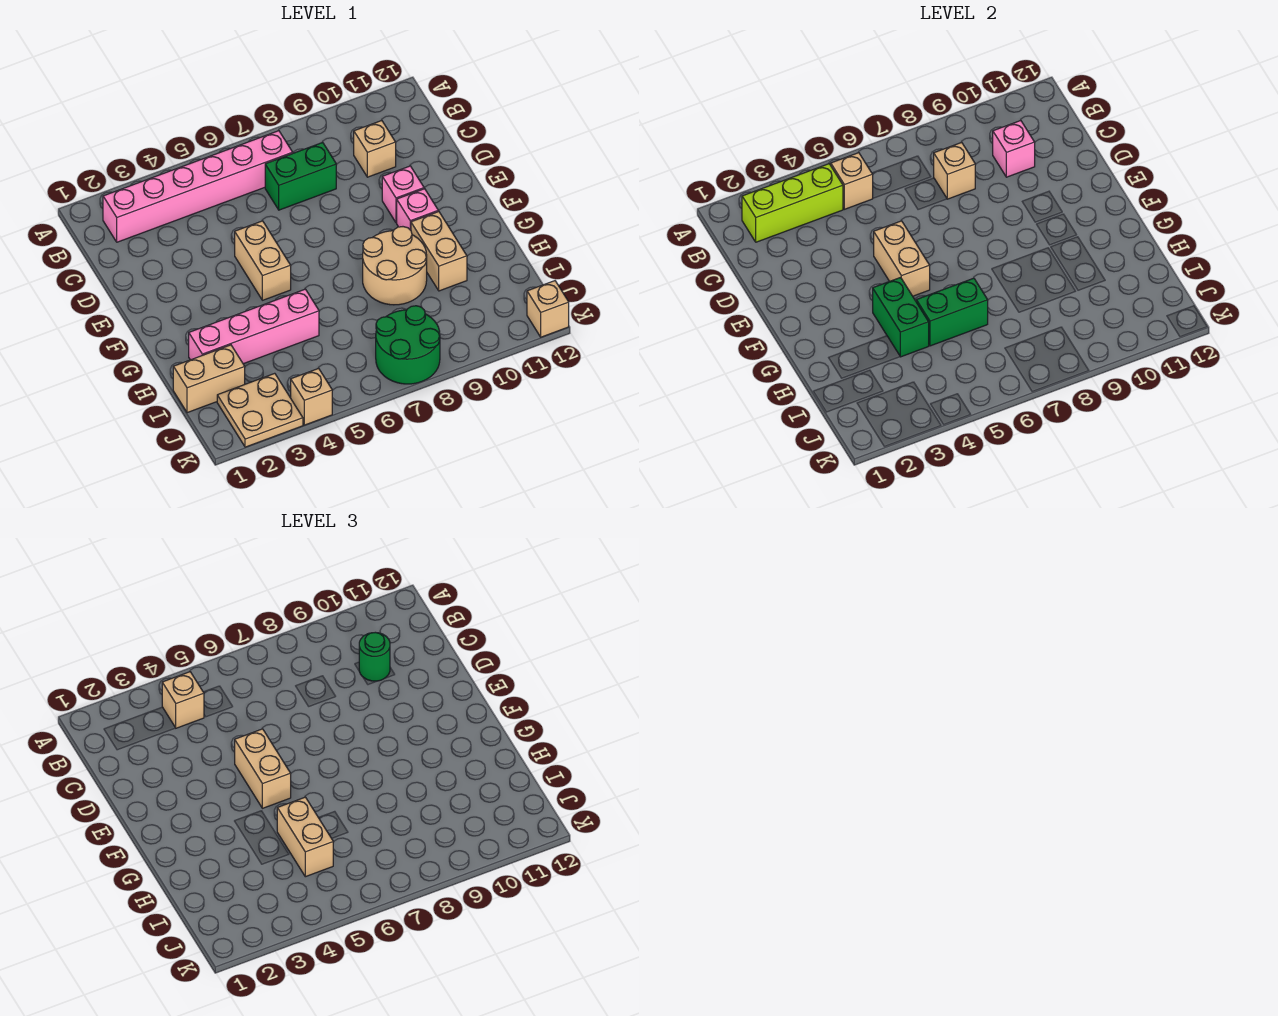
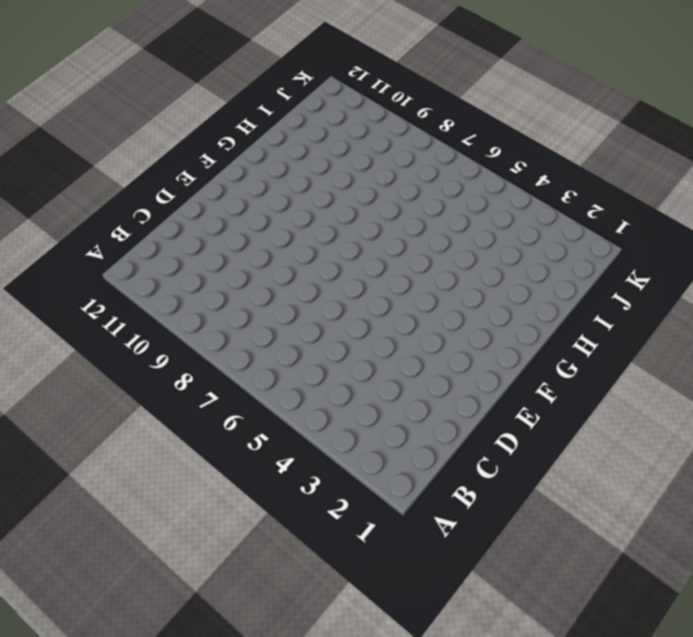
none -> pink brick B2:B7 level 1
none -> green brick C7:C8 level 1
none -> tan brick C10 level 1

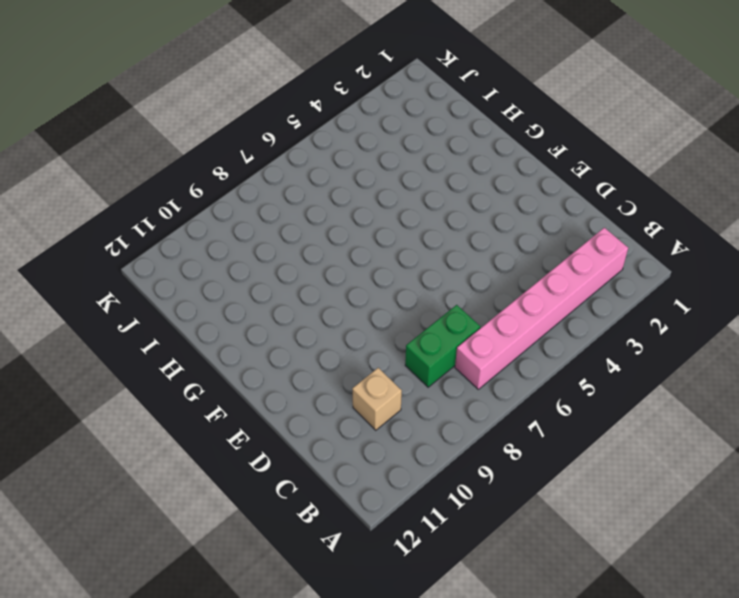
none -> tan brick E5:F5 level 1
none -> pink brick E10 level 1
none -> pink brick F10 level 1

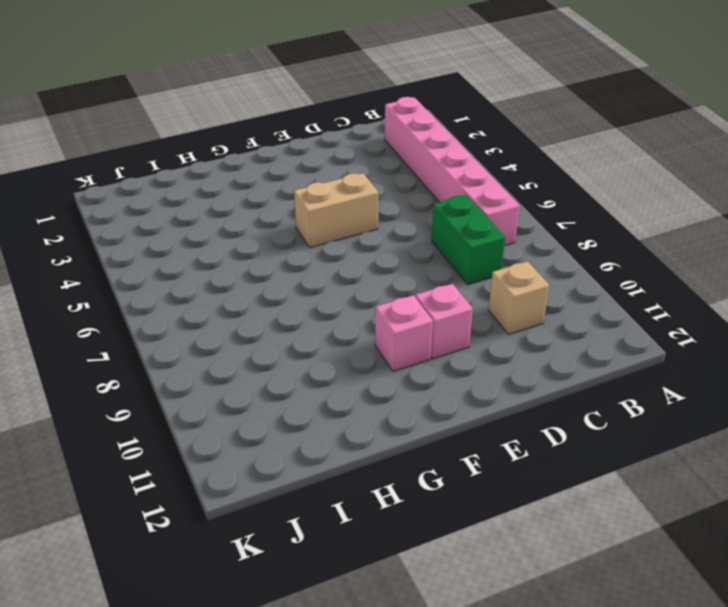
none -> tan round brick G8:H9 level 1
none -> tan brick G10:H10 level 1
none -> pink brick H2:H5 level 1

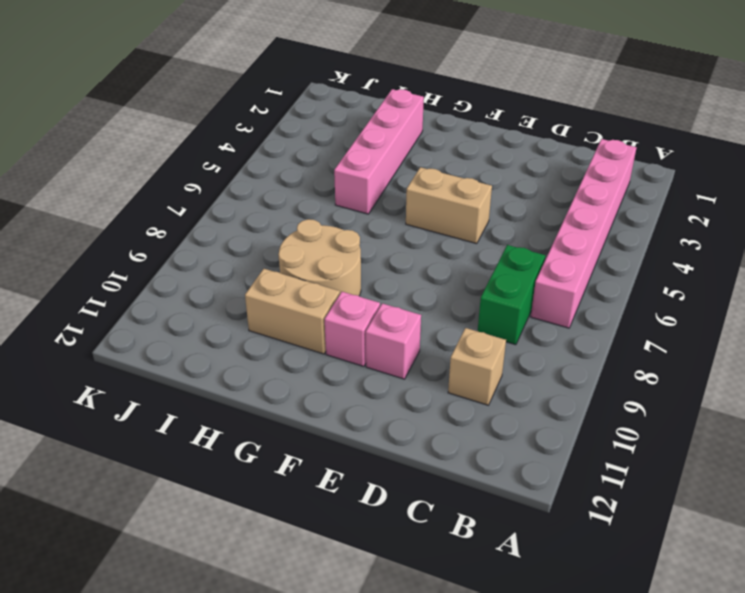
none -> tan brick I1:I2 level 1
none -> tan plate J2:K3 level 1
none -> green round brick J7:K8 level 1

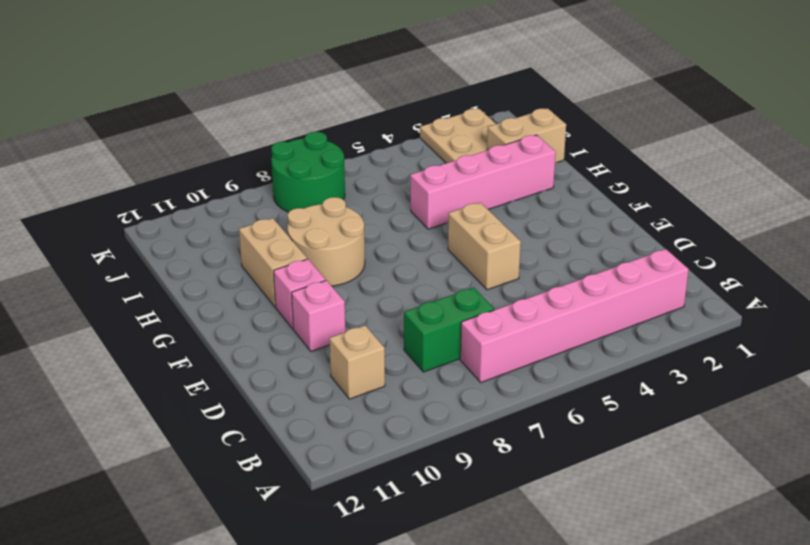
none -> tan brick K4 level 1
none -> tan brick K12 level 1
none -> lime brick B2:B4 level 2

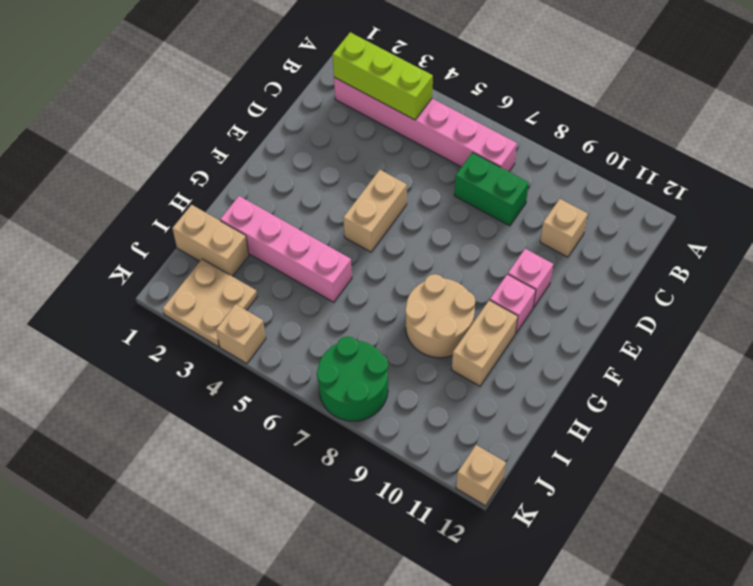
none -> tan brick B5 level 2
none -> tan brick C8 level 2
none -> pink brick C10 level 2

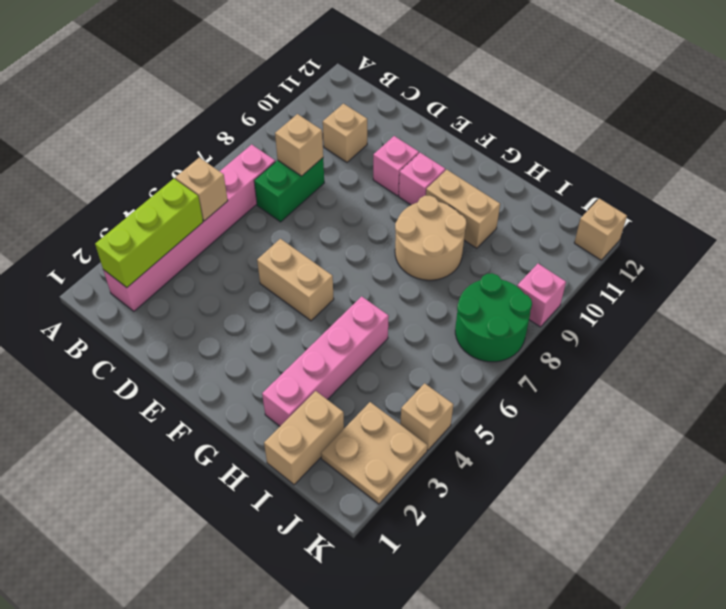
pink brick K9 level 1 -> pink brick C10 level 2
none -> tan brick E5:F5 level 2
none -> green brick G4:H4 level 2
none -> green brick H5:H6 level 2

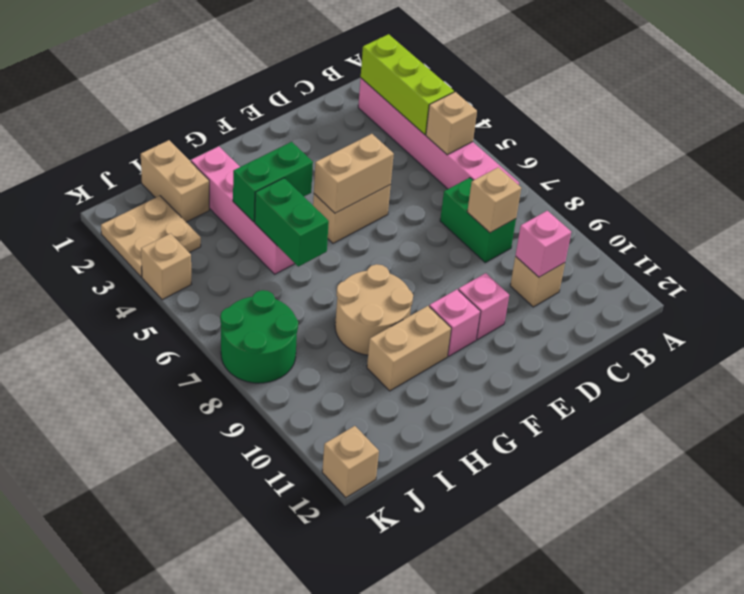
none -> tan brick B4 level 3
none -> green round brick C10 level 3
none -> tan brick E5:F5 level 3

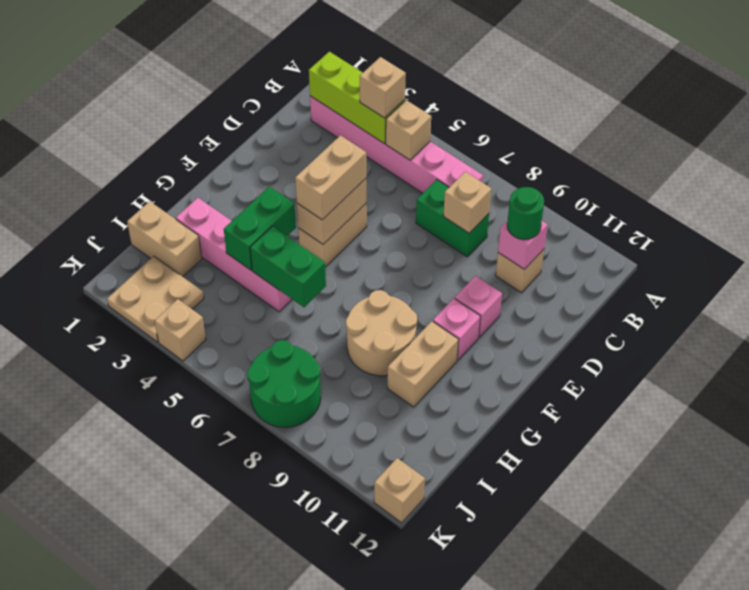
none -> tan brick H5:I5 level 3

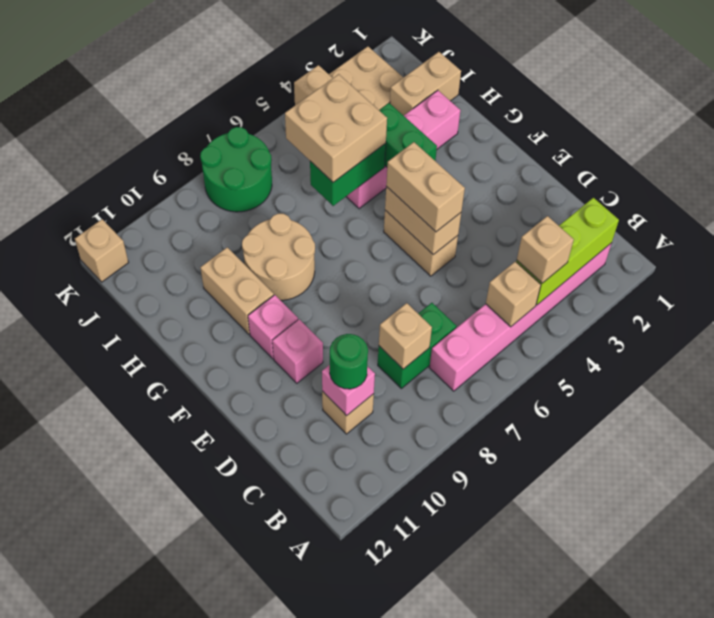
tan brick H5:I6 level 3 -> tan brick H5:I5 level 3

